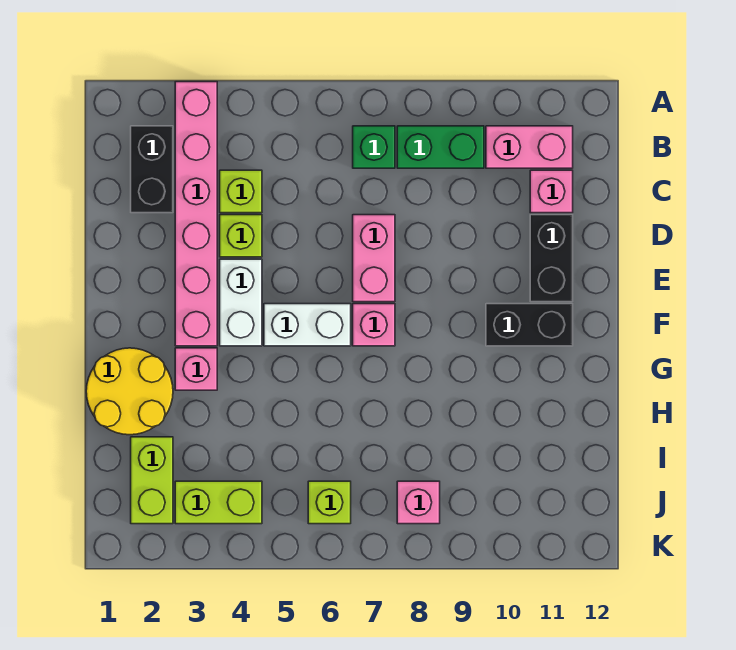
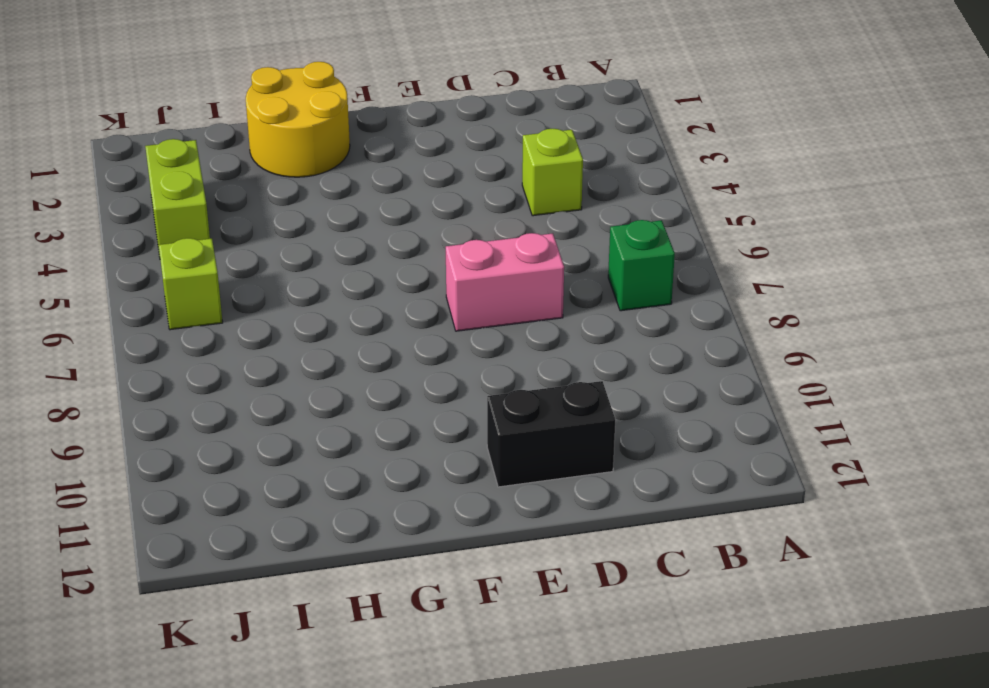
none -> pink brick A3:F3 level 1
none -> black brick B2:C2 level 1
none -> green brick B8:B9 level 1

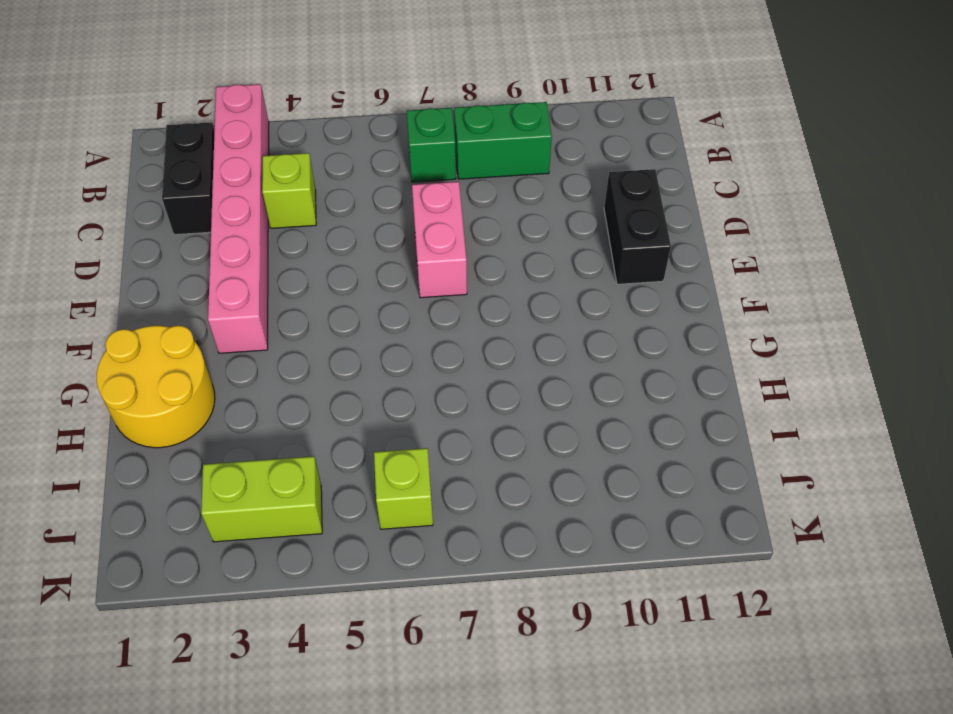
none -> pink brick B10:B11 level 1
none -> pink brick C11 level 1
none -> lime brick D4 level 1

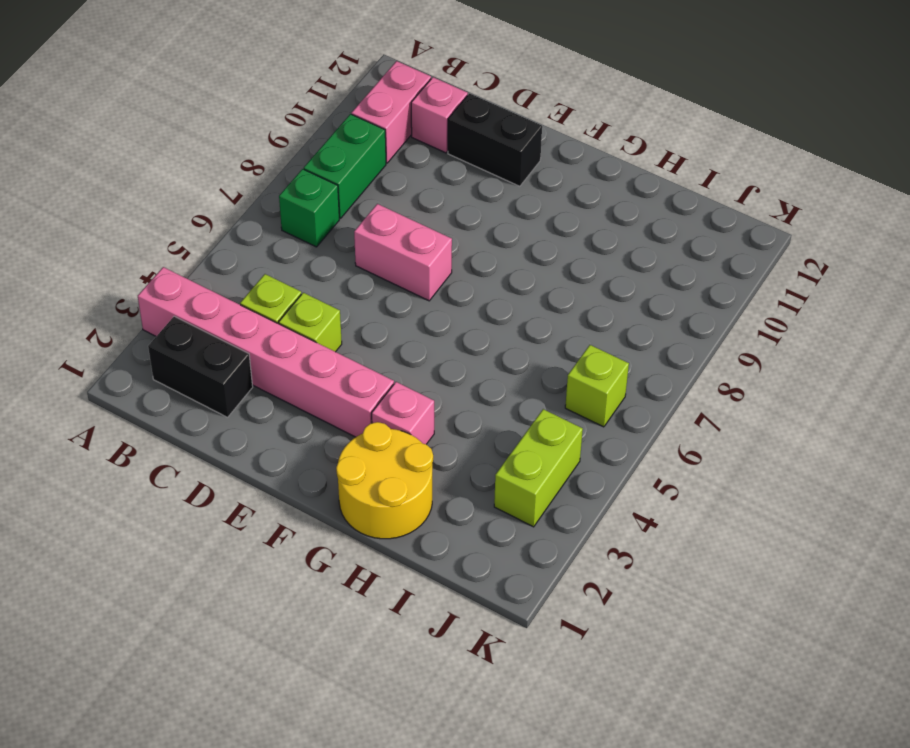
none -> white brick E4:F4 level 1
none -> white brick F5:F6 level 1
none -> pink brick F7 level 1

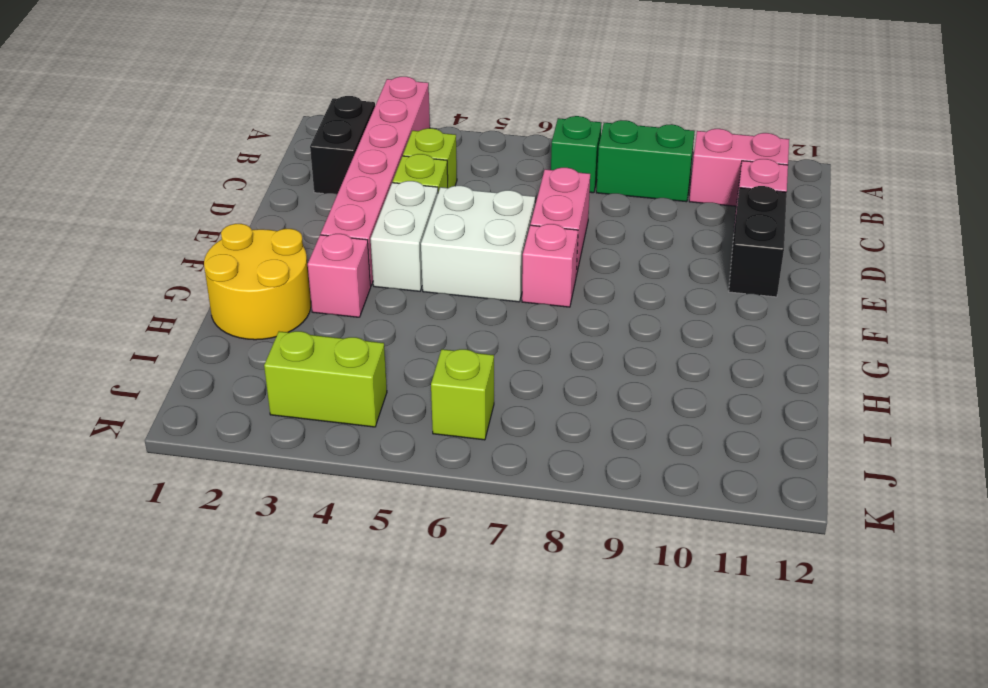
white brick E5:F6 level 1 -> white brick F5:F6 level 1
none -> black brick F10:F11 level 1
none -> lime brick I2:J2 level 1
none -> pink brick J8 level 1

